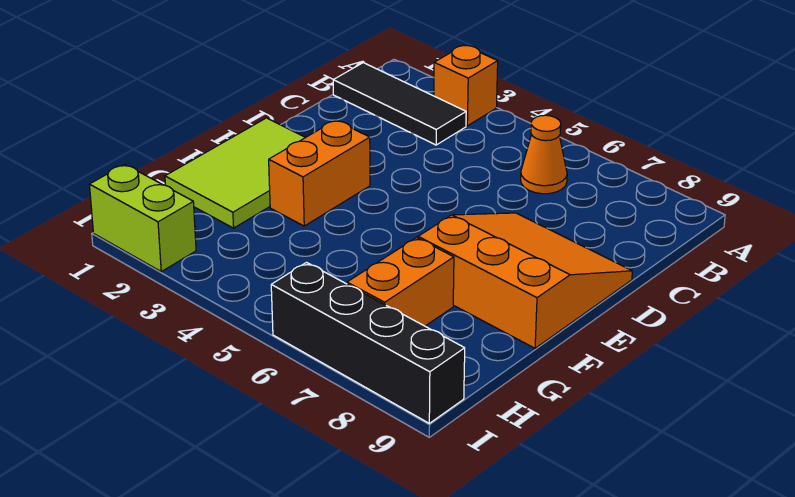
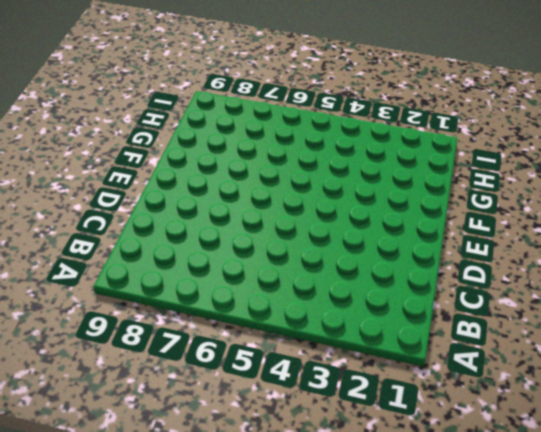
none -> orange brick A3 level 1
none -> black tile B1:B3 level 1

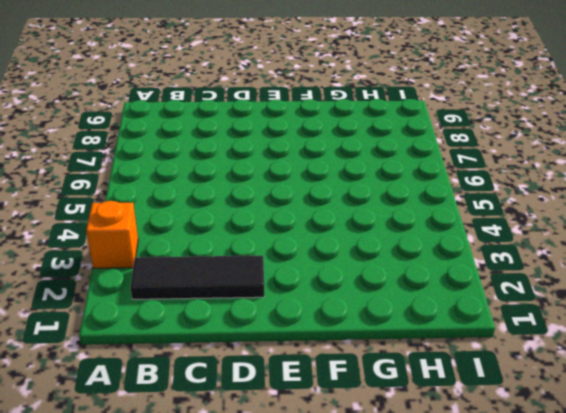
black tile B2:D2 level 1 -> black tile B1:B3 level 1
none -> orange cone B6 level 1
none -> orange slope D7:F9 level 1 top F

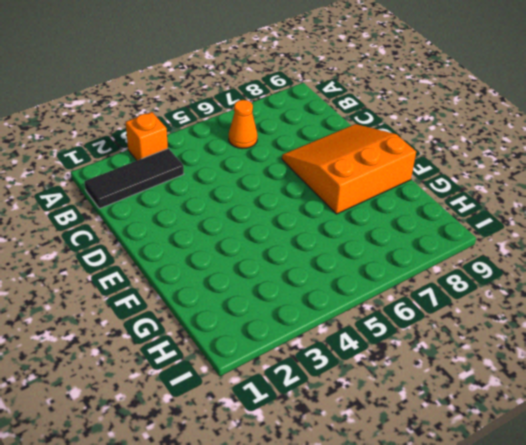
none -> lime tile E1:G2 level 1
none -> orange brick E3:F3 level 1

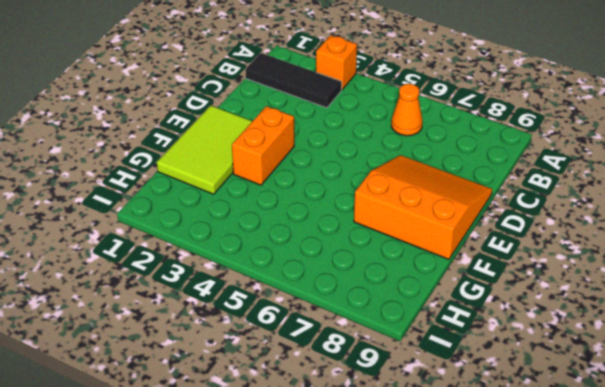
none -> orange brick G7:H7 level 1
none -> lime brick I1:I2 level 1

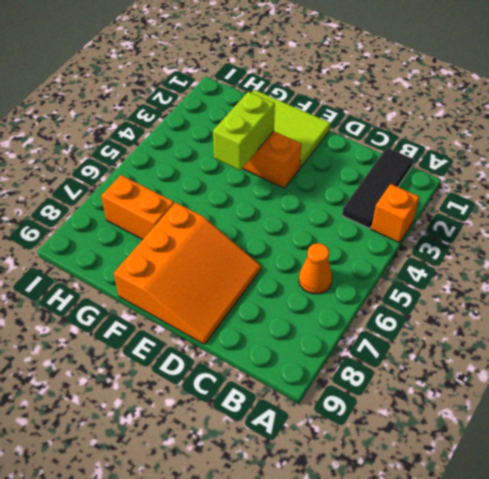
lime brick F3:F4 level 2 -> lime brick I1:I2 level 1
none -> black brick I6:I9 level 1

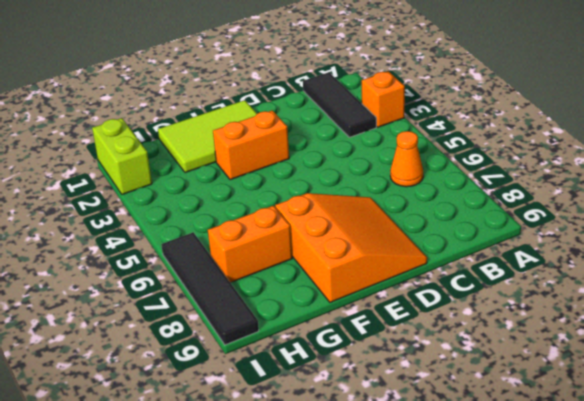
black tile I6:I9 level 1 -> black brick I6:I9 level 1

